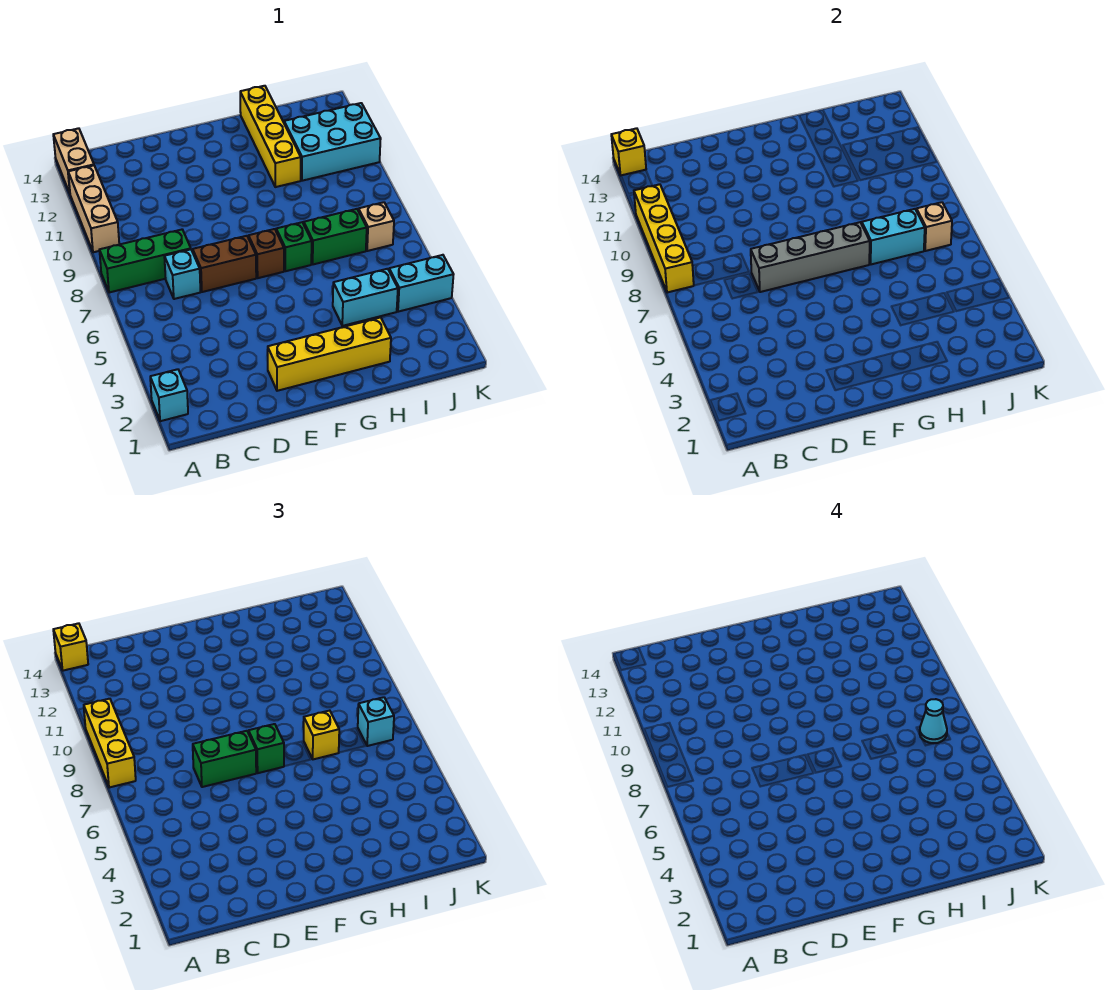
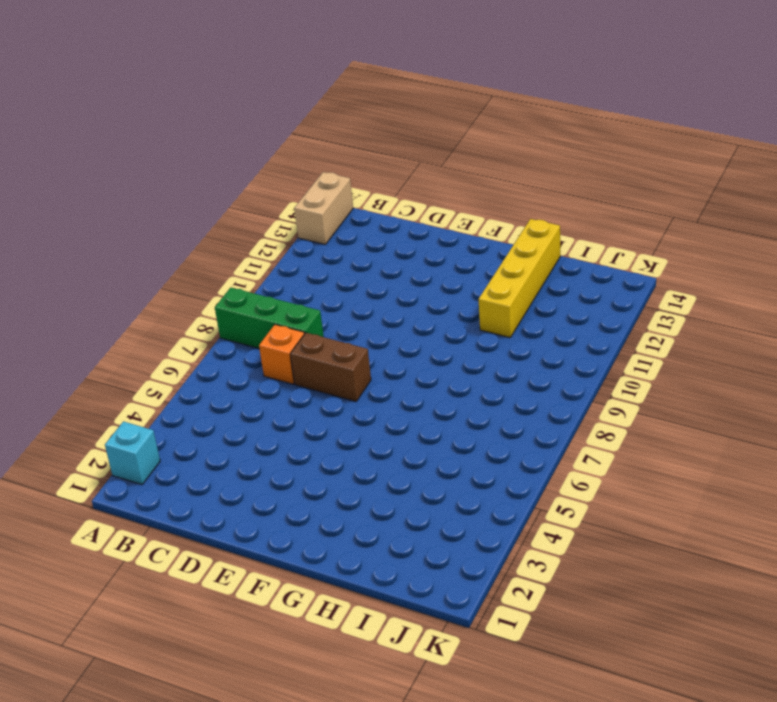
orange brick C7 level 1 -> cyan brick C7 level 1
none -> tan brick A10:A12 level 1
none -> yellow brick E2:H2 level 1
none -> brown brick F7 level 1

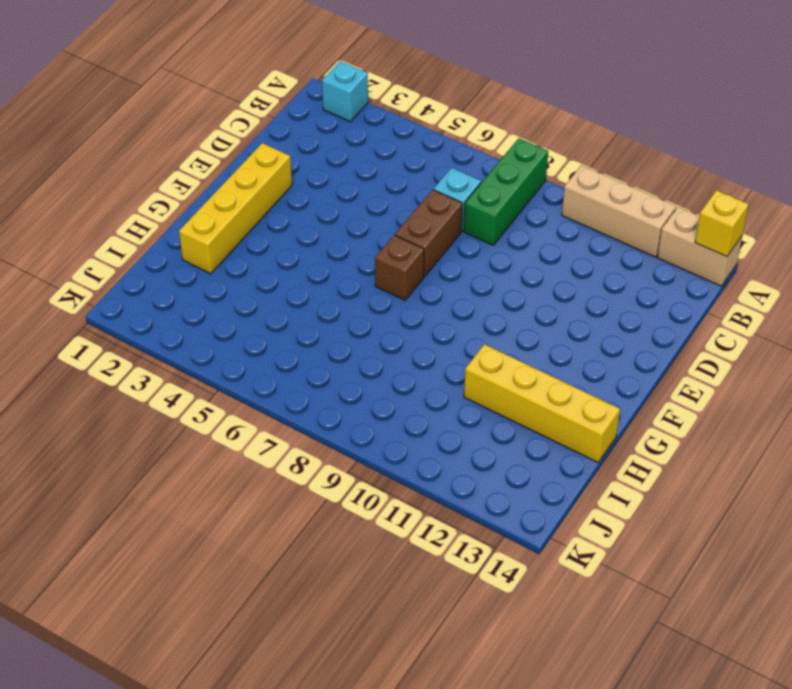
none -> green brick G7 level 1
none -> cyan brick H4:I4 level 1
none -> green brick H7:I7 level 1

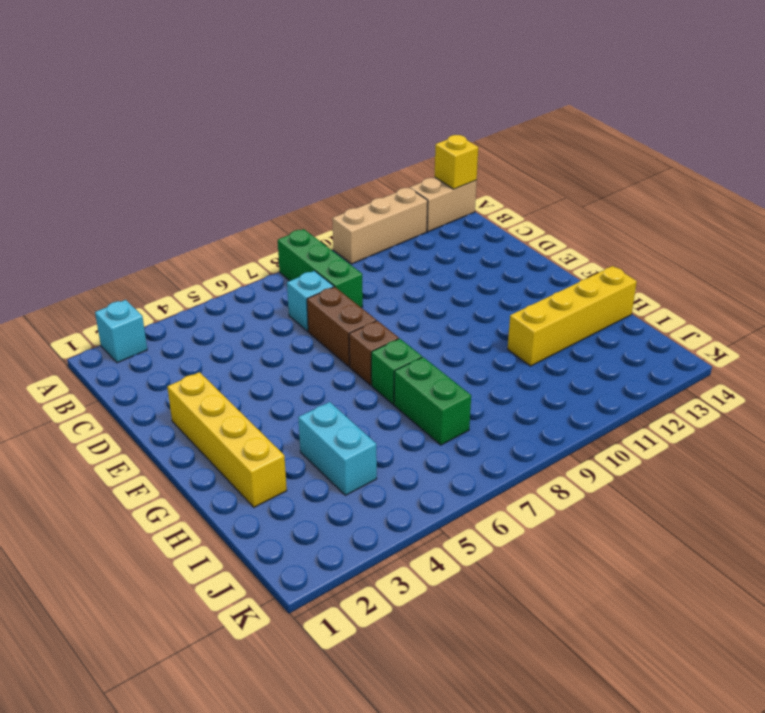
none -> cyan brick I11:K12 level 1
none -> cyan brick J4:K4 level 1
none -> tan brick J7 level 1

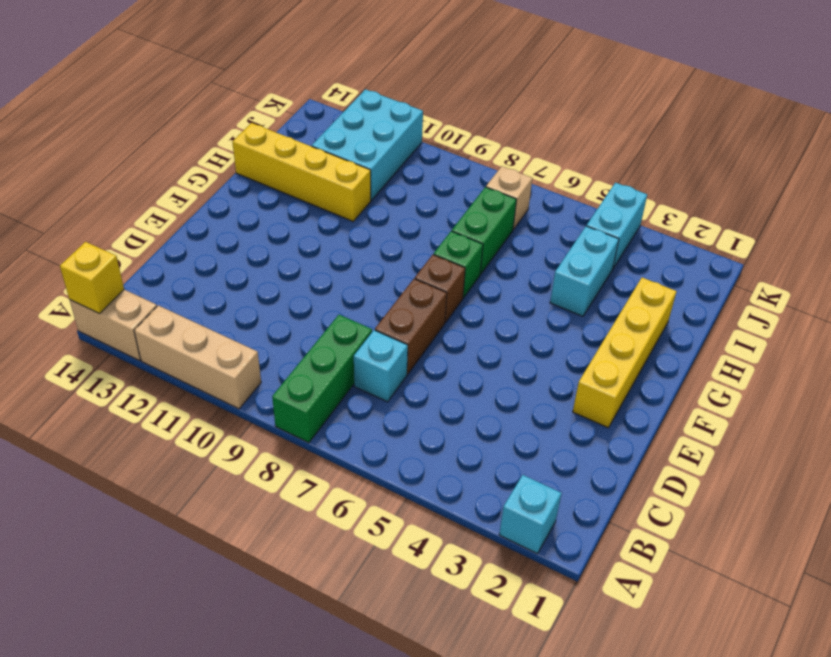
none -> yellow brick A8:A11 level 2
none -> grey brick D7:G7 level 2
none -> cyan brick H7:I7 level 2

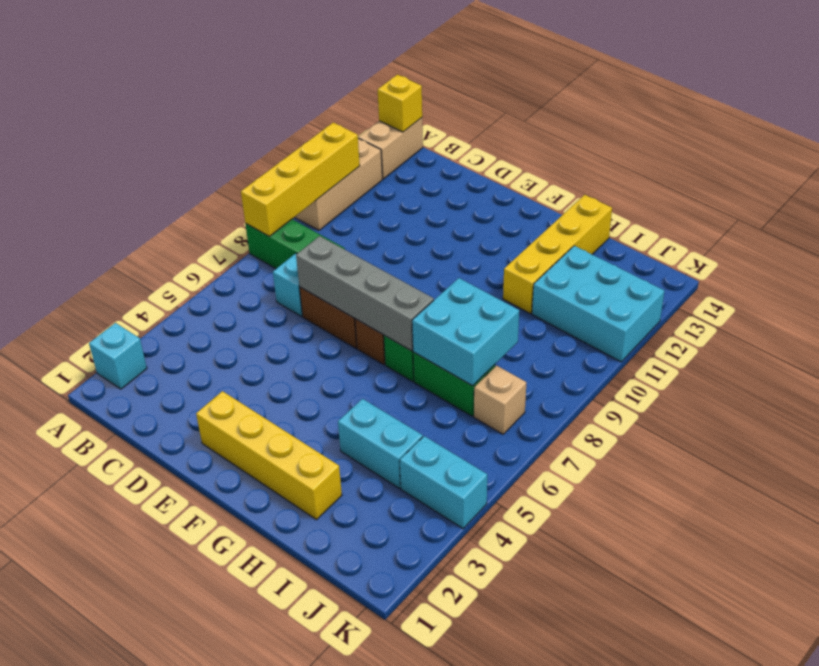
cyan brick H7:I8 level 2 -> cyan brick H7:I7 level 2
none -> tan brick J7 level 2
none -> yellow brick A8:A10 level 3
none -> yellow brick A14 level 3

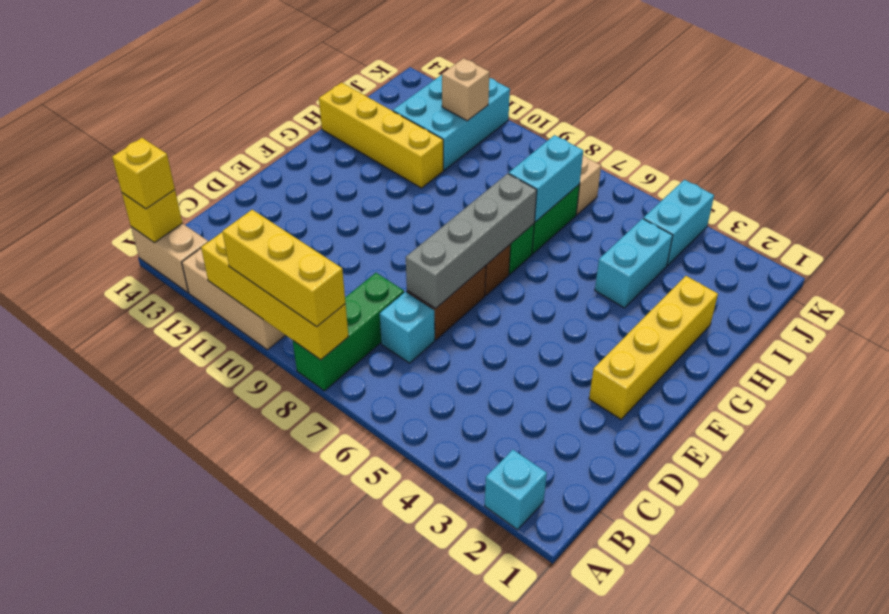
tan brick J11 level 2 -> tan brick J7 level 2
none -> green brick D7:E7 level 3
none -> green brick F7 level 3
none -> yellow brick H7 level 3

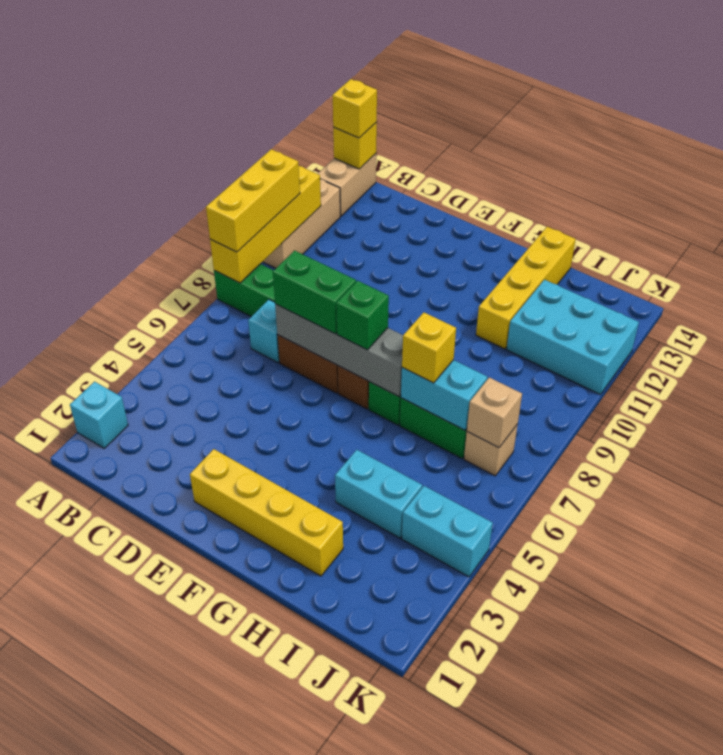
none -> cyan brick J7 level 3
none -> cyan cone J7 level 4

